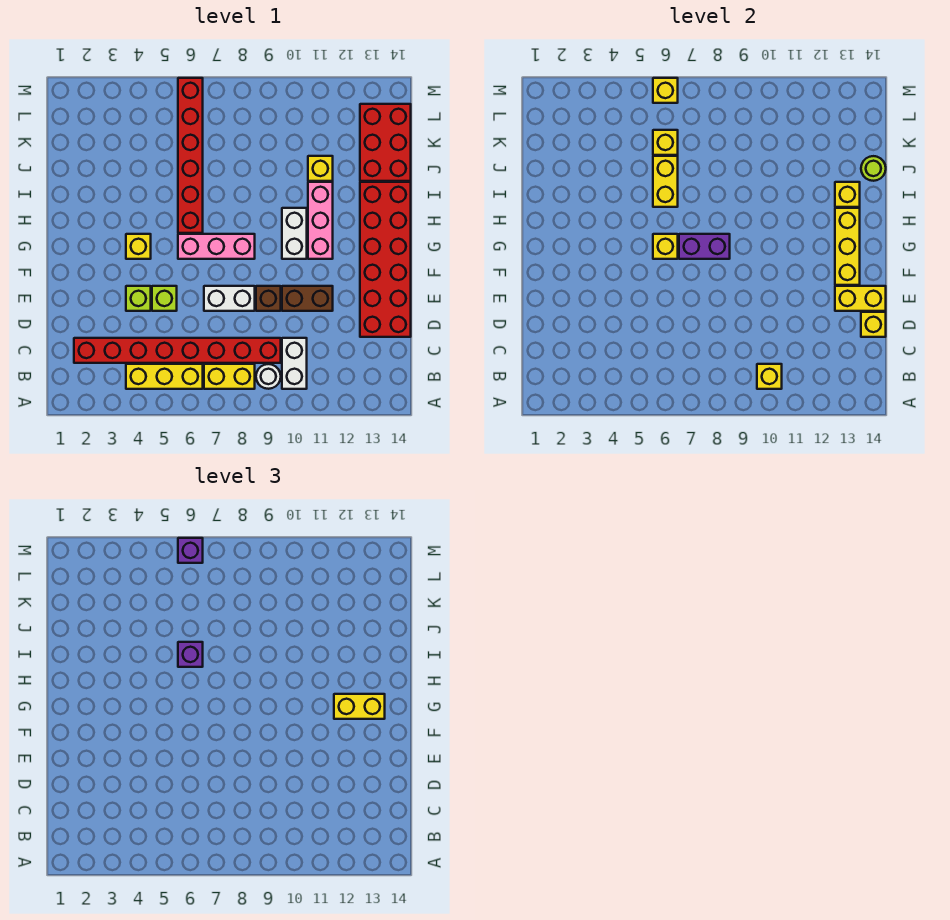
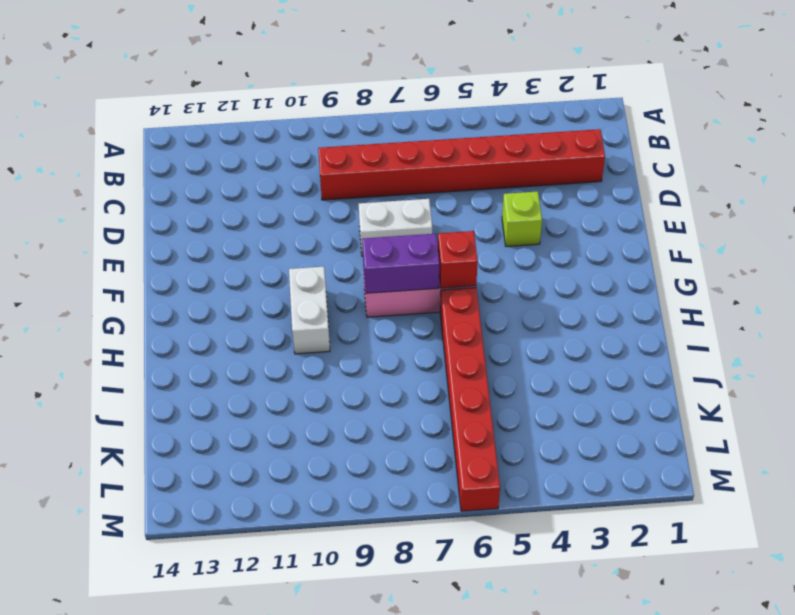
red brick G6 level 2 -> yellow brick G6 level 2
none -> yellow brick B4:B6 level 1
none -> yellow brick B7:B8 level 1
none -> white round brick B9 level 1
none -> white brick B10:C10 level 1

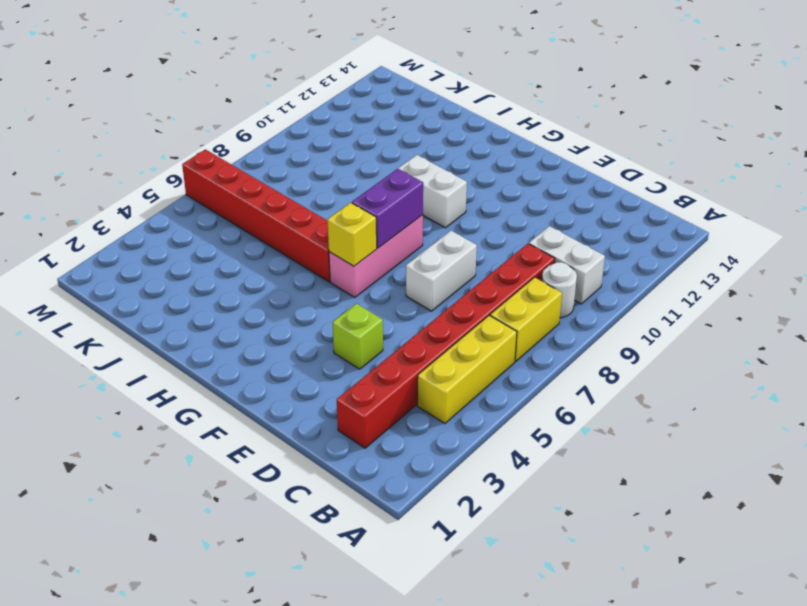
none -> red brick D13:I14 level 1
none -> lime brick E5 level 1
none -> brown brick E9 level 1
none -> brown brick E10:E11 level 1

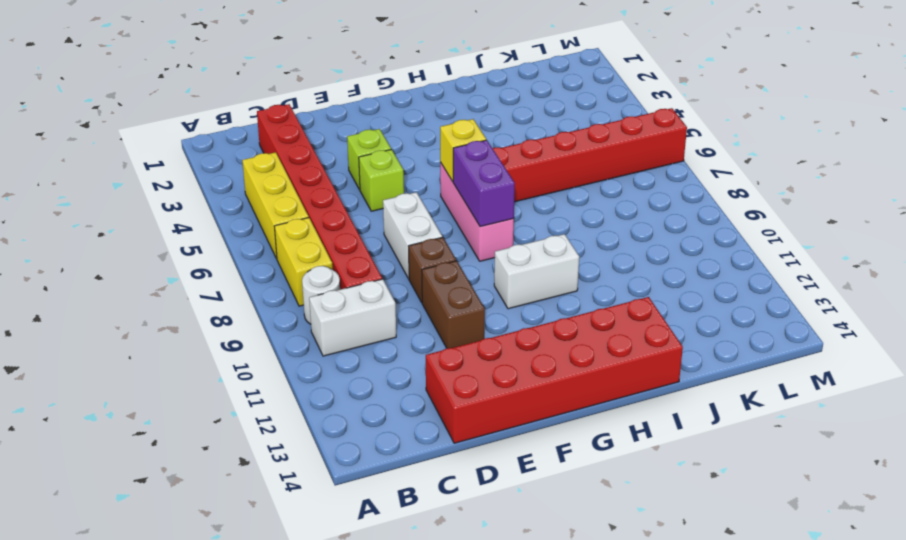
none -> yellow brick G4 level 1
none -> pink brick G11:I11 level 1
none -> yellow brick J11 level 1
none -> red brick J13:L14 level 1

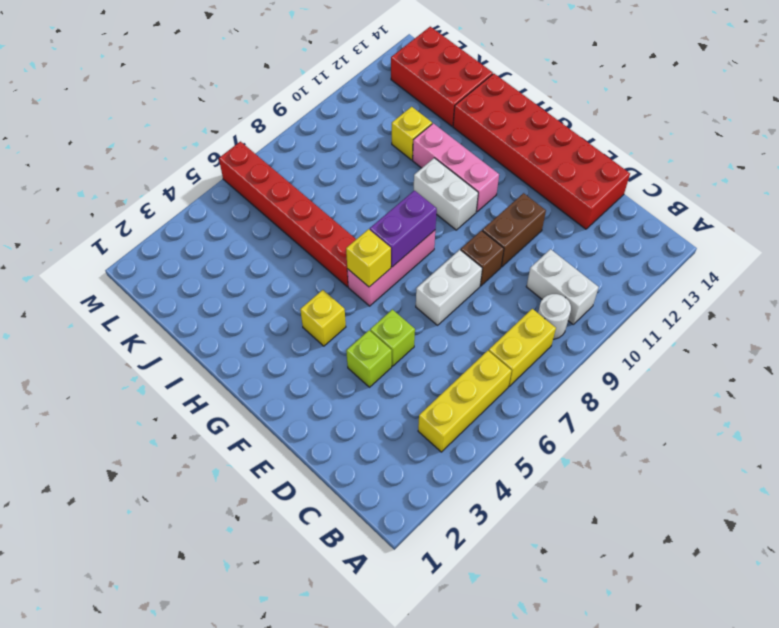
none -> red brick C2:C9 level 1
none -> yellow brick B10 level 2
none -> yellow brick D14 level 2
none -> yellow brick E13:E14 level 2

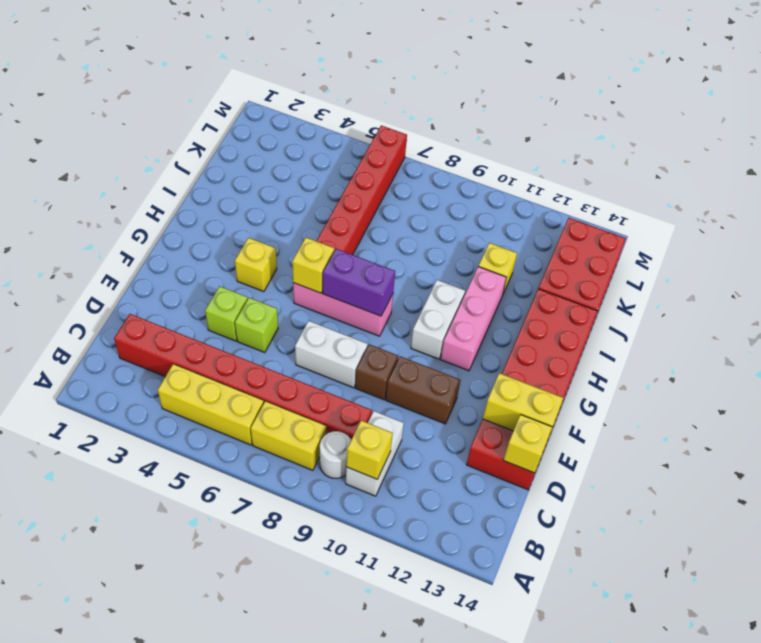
none -> yellow brick F13:H13 level 2
none -> yellow brick I6:J6 level 2
none -> yellow brick I13 level 2
none -> lime round brick J14 level 2

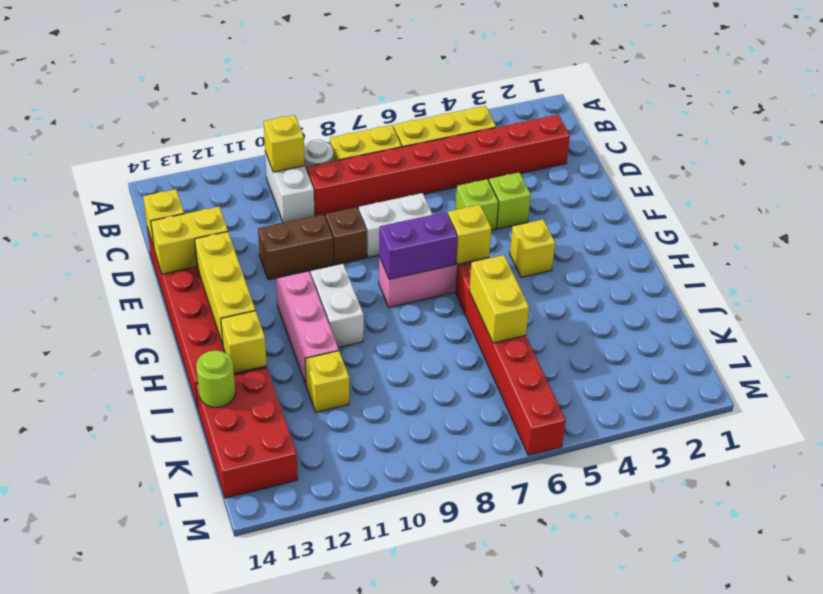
none -> yellow brick K6 level 2
none -> yellow brick M6 level 2
none -> yellow brick G12:G13 level 3
none -> purple brick I6 level 3

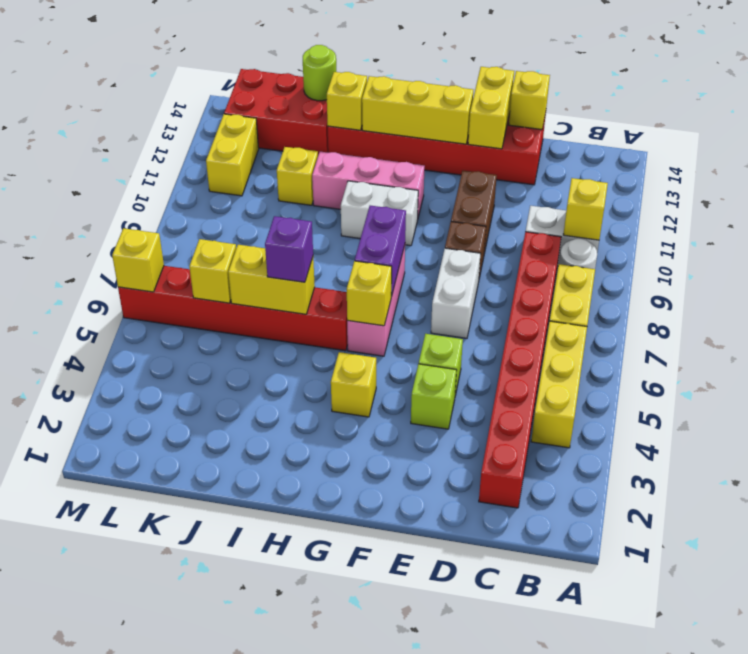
yellow brick L11:L12 level 1 -> yellow brick G12:G13 level 3
none -> purple brick M6 level 3

